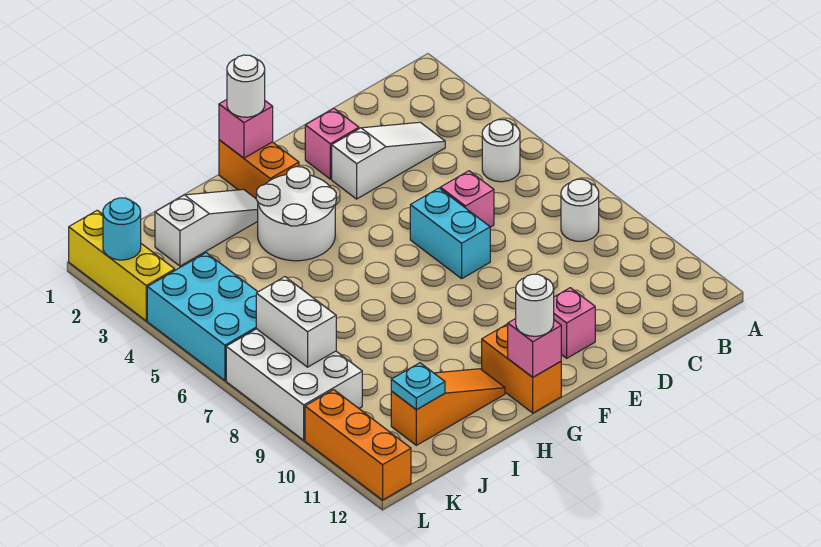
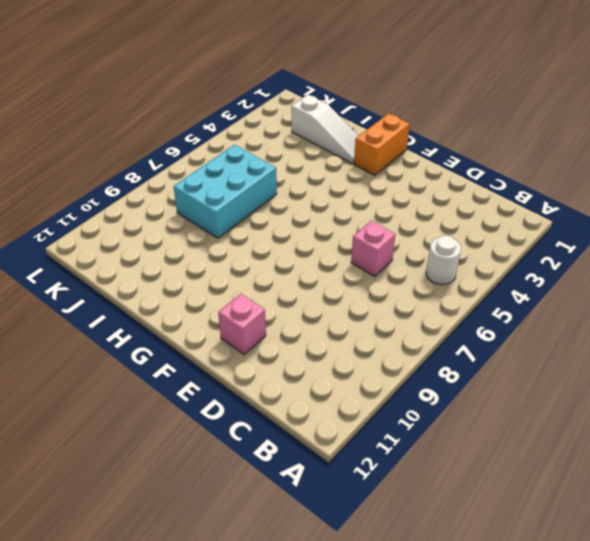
cyan brick I6:J8 level 1 -> cyan brick K4:L6 level 1
none -> white round brick B8 level 1
none -> white slope C3:E3 level 1 top E
none -> pink brick E2 level 1

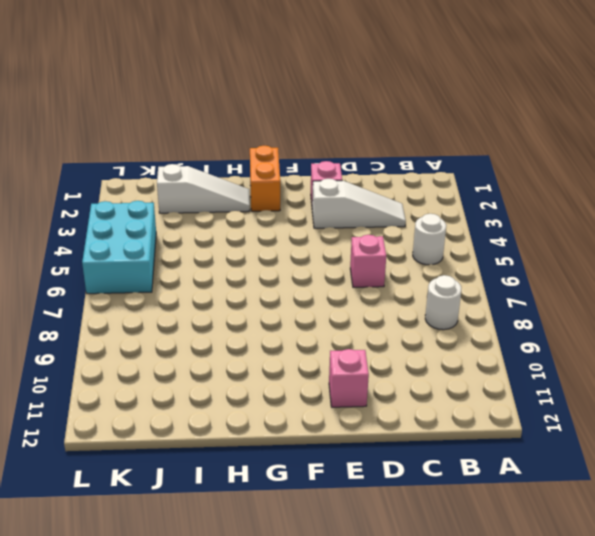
none -> cyan brick E6:E7 level 1
none -> white round brick G3:H4 level 1
none -> orange brick G11:G12 level 1

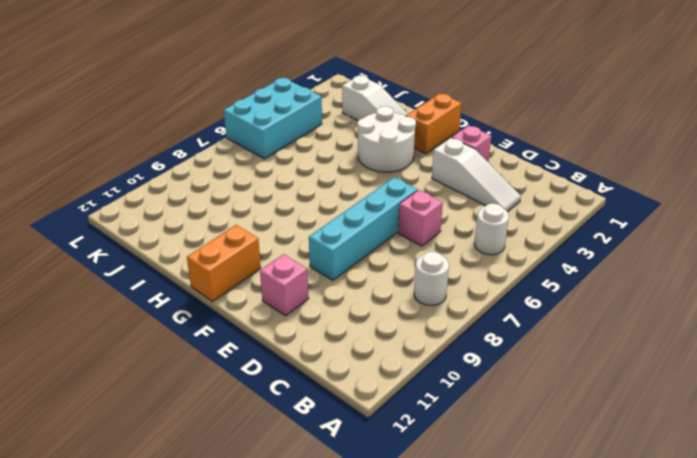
cyan brick E6:E9 level 1 -> cyan brick E6:E7 level 1
none -> orange slope H11:J11 level 1 top J
none -> white brick K7:L9 level 1
none -> yellow brick L1:L3 level 1

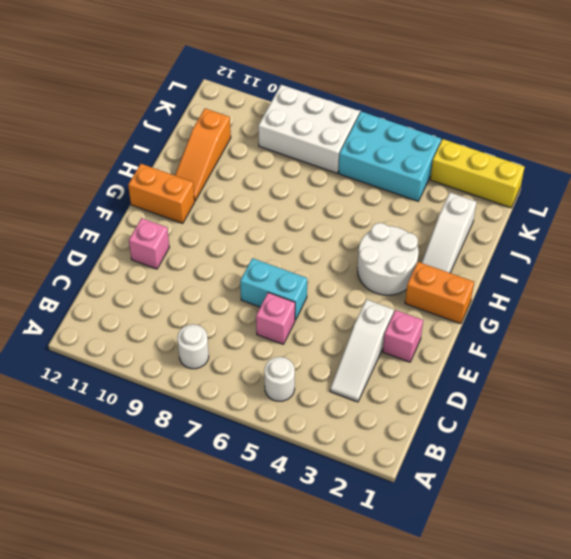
none -> orange brick L10:L12 level 1
none -> pink brick G1 level 2
none -> pink brick G12 level 2

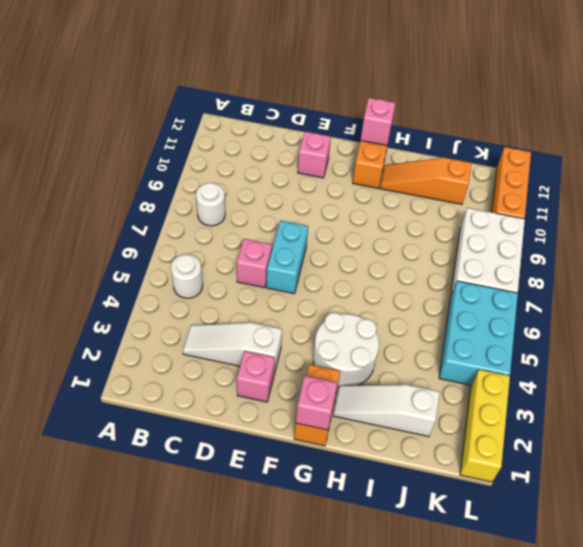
none -> cyan plate J11 level 2
none -> white brick K7:K8 level 2
none -> cyan round brick L2 level 2

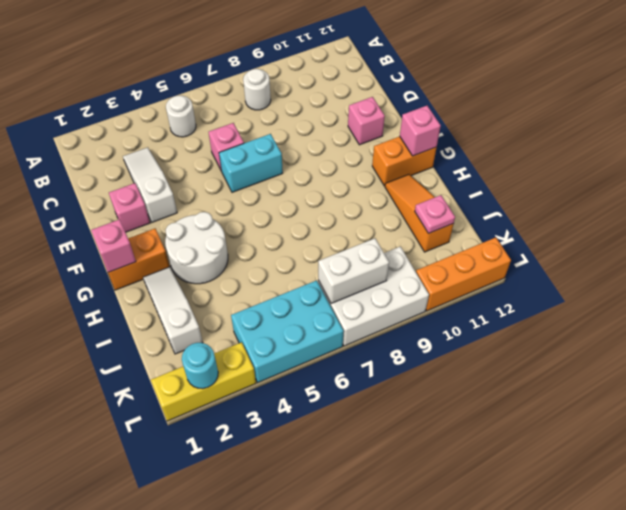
pink plate J11 level 2 -> cyan plate J11 level 2
none -> white round brick G1 level 3
none -> white round brick G12 level 3

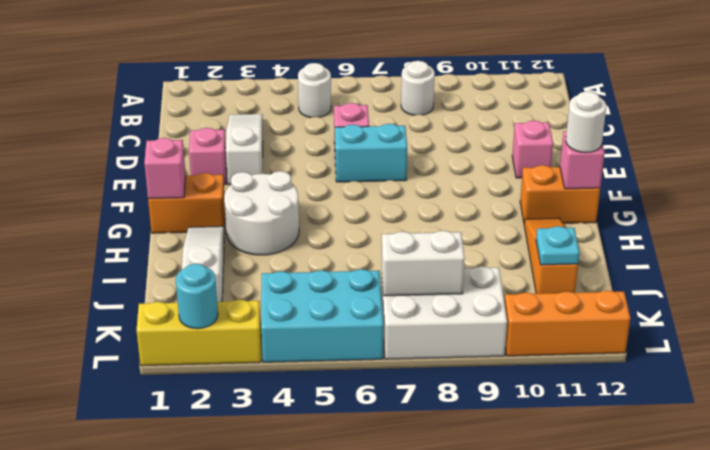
none -> white round brick G1 level 3

